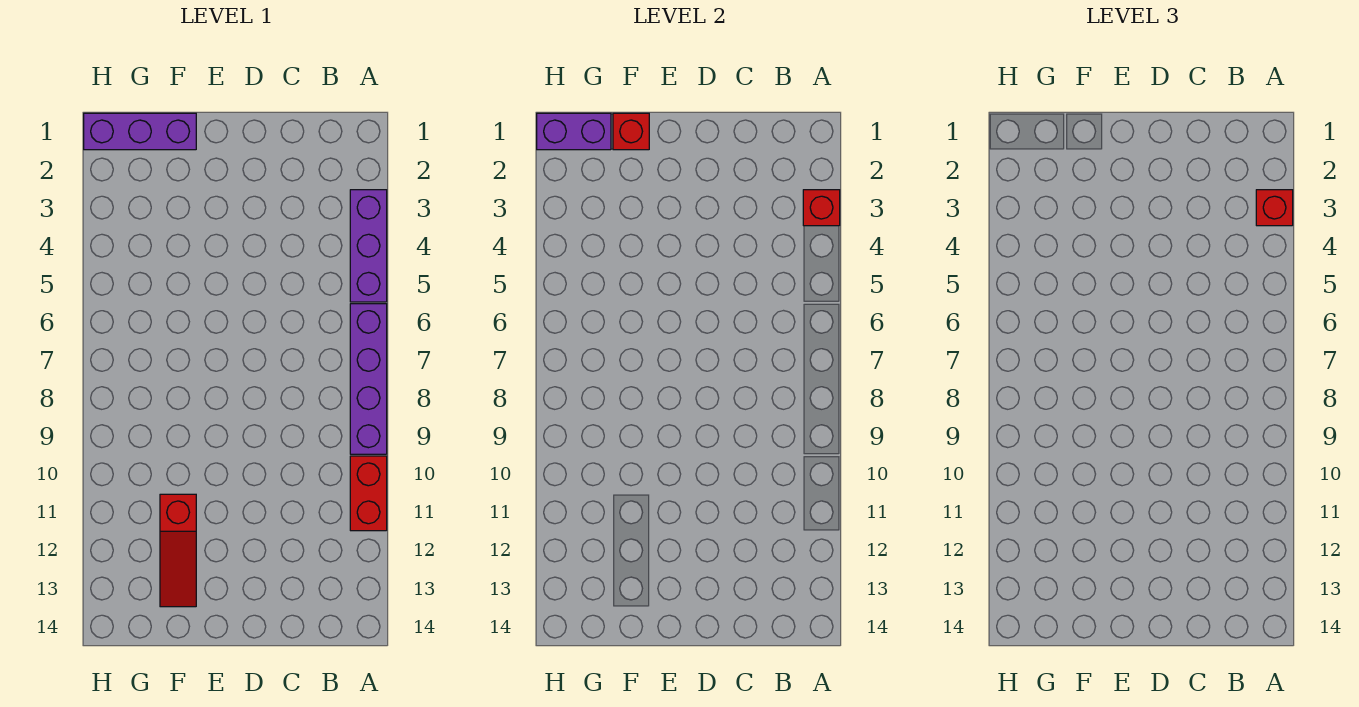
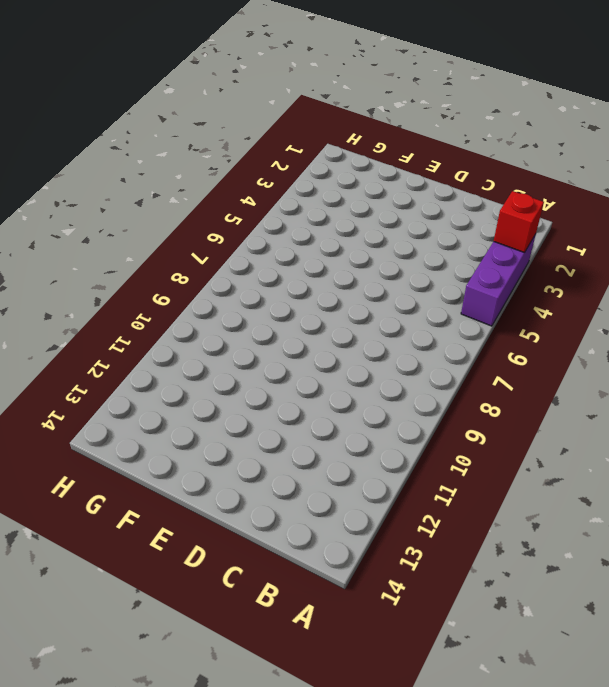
none -> purple brick A6:A9 level 1
none -> red brick A10:A11 level 1

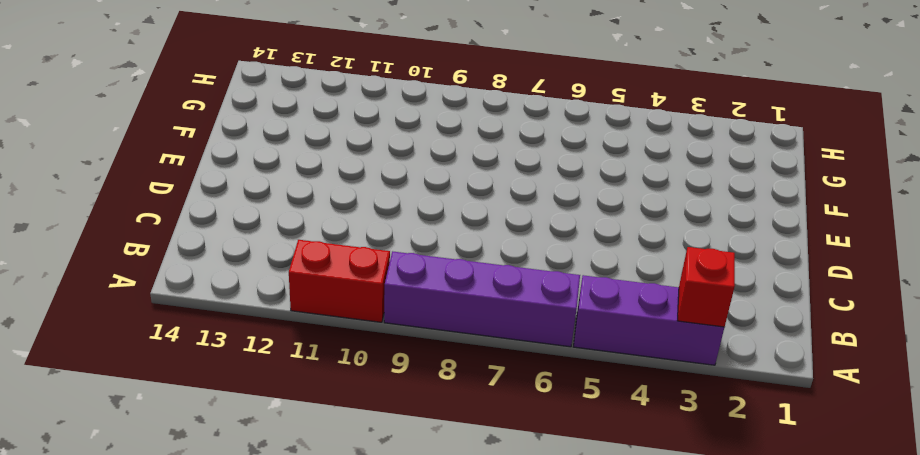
none -> purple brick F1:H1 level 1
none -> red slope F11:F13 level 1 top 11

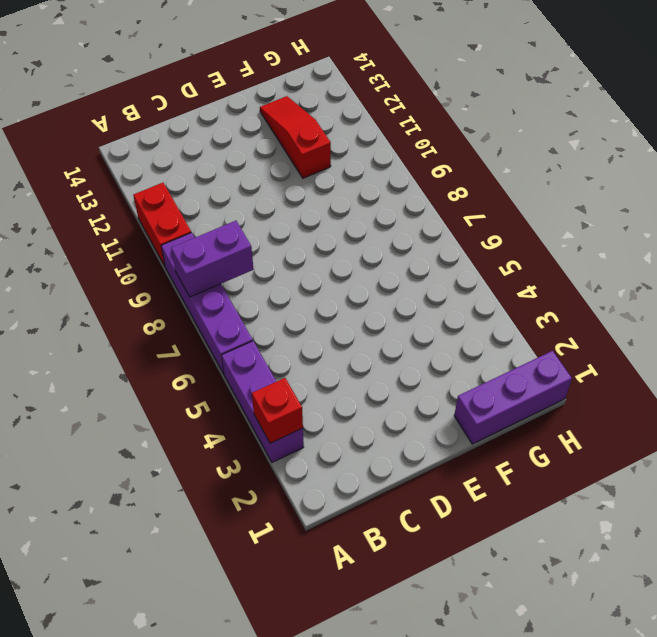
purple brick A8:B8 level 2 -> purple brick G1:H1 level 2
none -> red brick F1 level 2
none -> red brick A3 level 3

